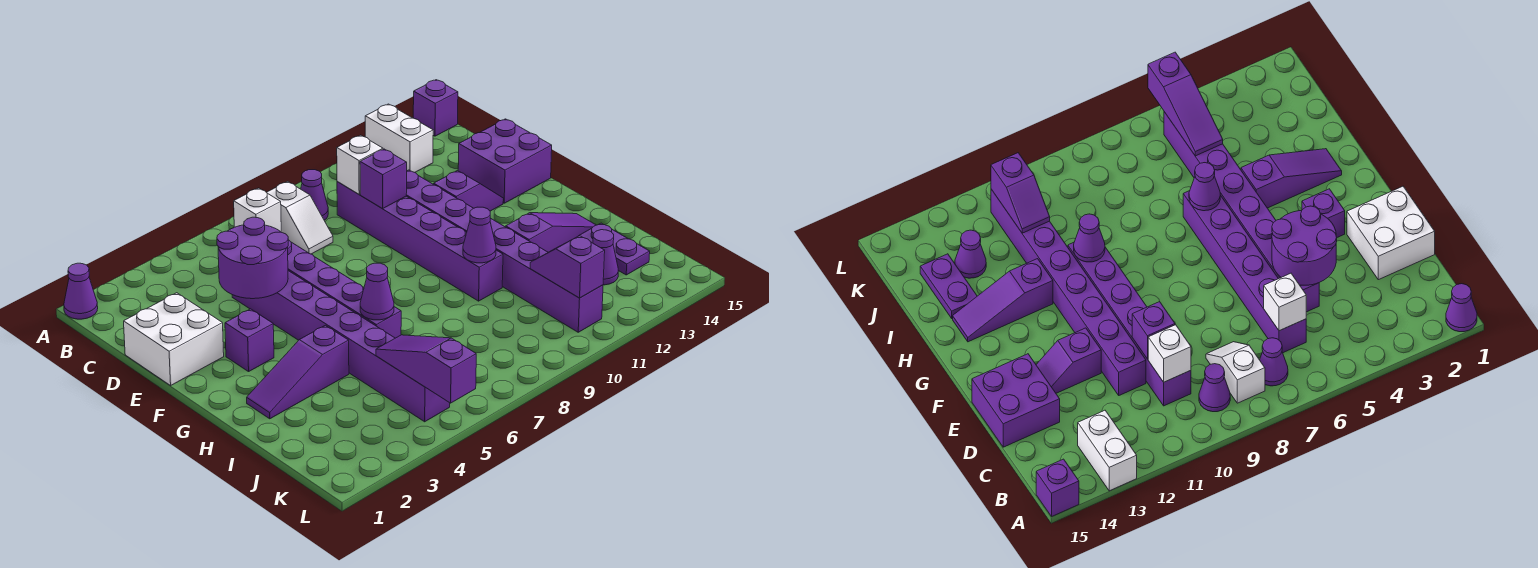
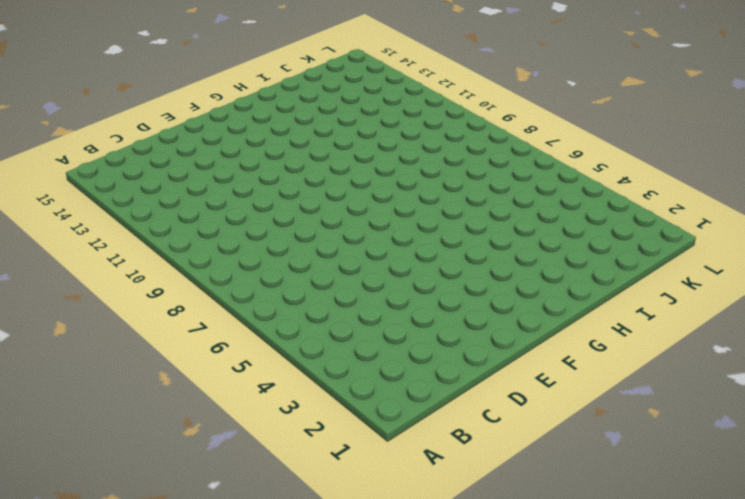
none -> purple cone A1 level 1
none -> white brick A13:B13 level 1
none -> purple brick A15 level 1

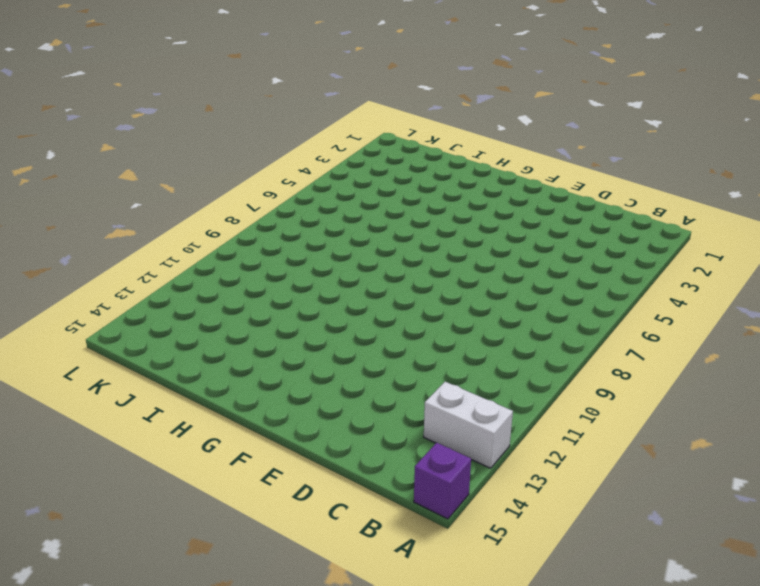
none -> purple cone A1 level 1
none -> purple cone B7 level 1
none -> white slope B8:C8 level 1 top B

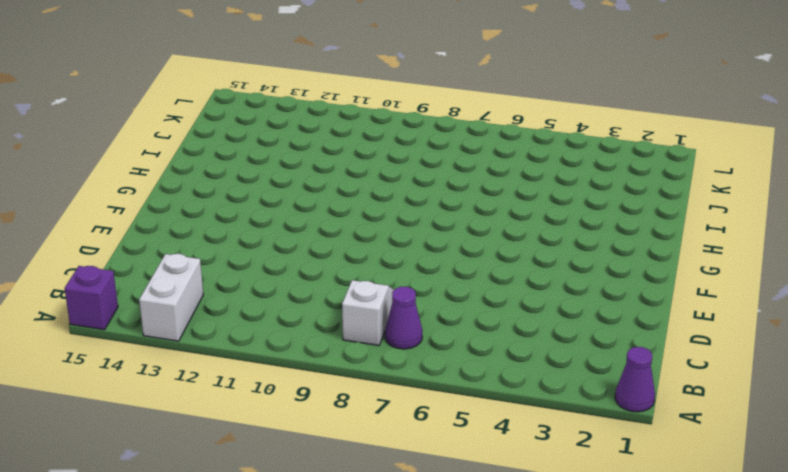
none -> purple cone B9 level 1
none -> purple brick C6:H6 level 1
none -> purple brick C10:H10 level 1

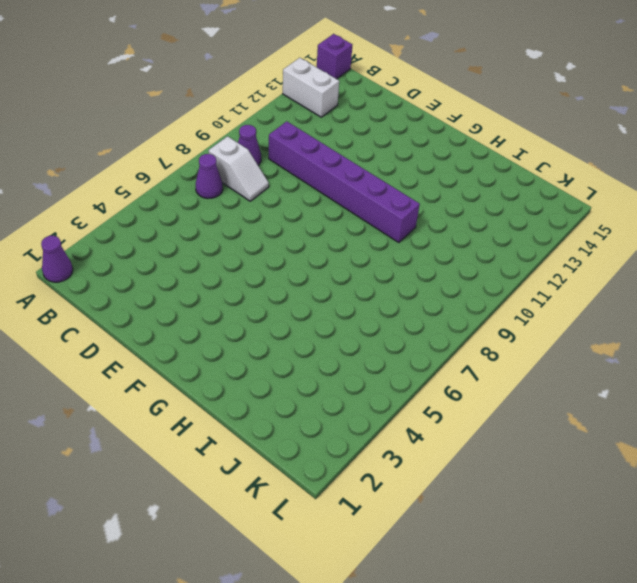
none -> purple brick C6:H6 level 1
none -> white brick D1:E2 level 1
none -> purple brick D5:K5 level 1

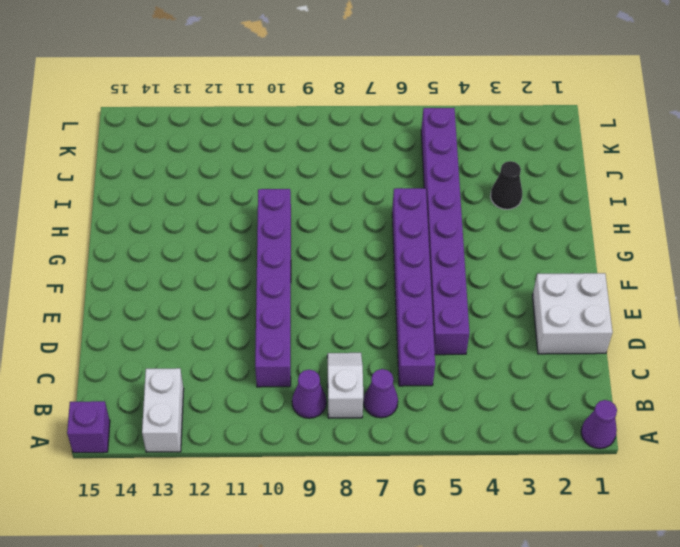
black cone I3 level 1 -> none
none -> purple brick D11:K11 level 1
none -> purple brick D14:E15 level 1
none -> purple slope E12:E13 level 1 top 12

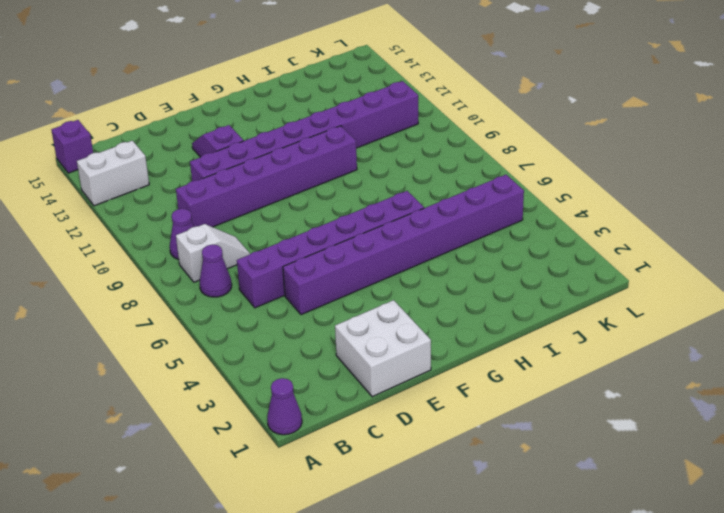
none -> purple brick D14:E15 level 1
none -> purple brick F3 level 1
none -> purple slope H2:H4 level 1 top 4

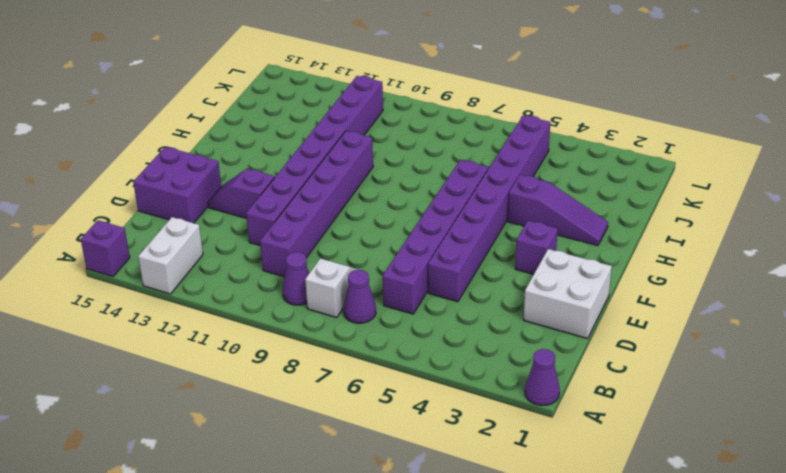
none -> purple slope H12:H14 level 1 top 12
none -> purple plate I14:J14 level 1
none -> purple cone J13 level 1

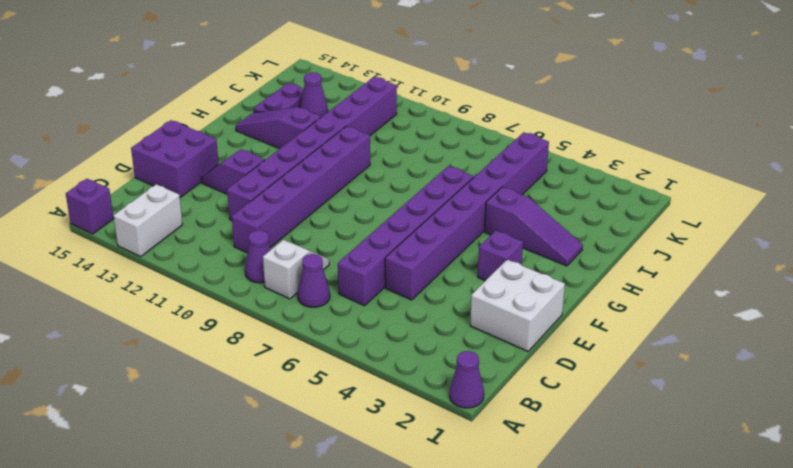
none -> white brick C6 level 2
none -> white brick C10 level 2
none -> purple round brick D4:E5 level 2

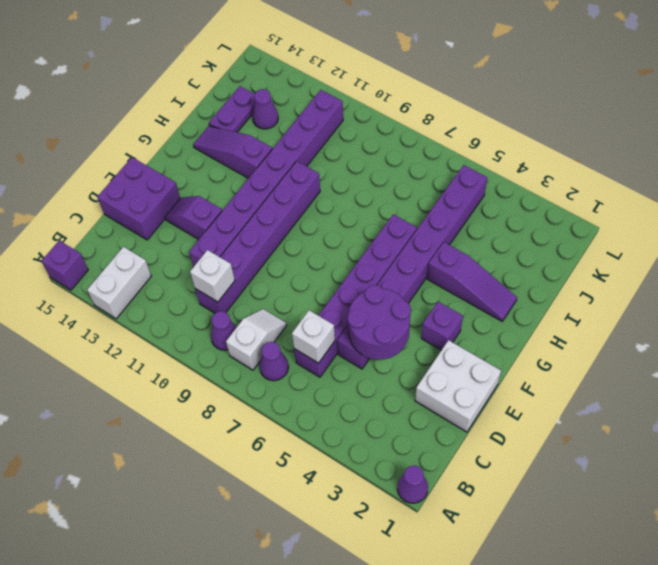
none -> purple brick D10 level 2
none -> purple cone H6 level 2
none -> purple cone H10 level 2

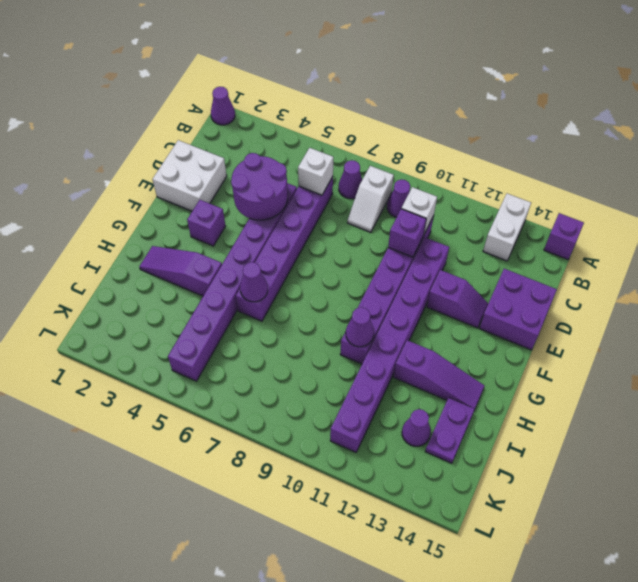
none -> purple slope J5:L5 level 2 top L
none -> purple slope J11:K11 level 2 top K

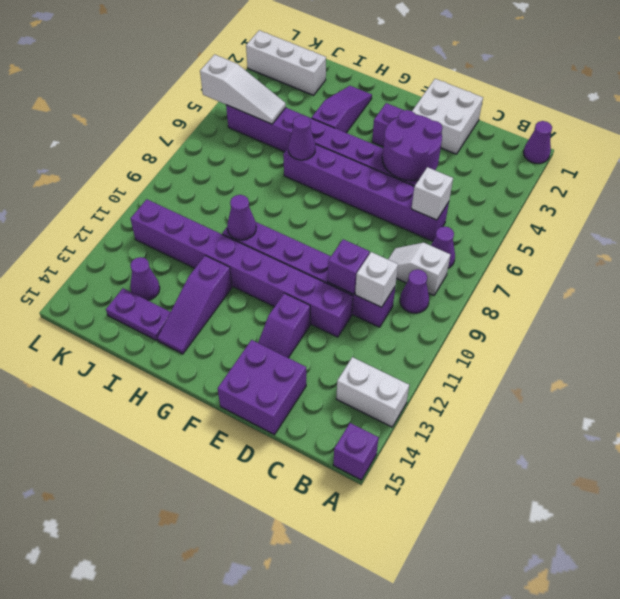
white brick J2:L2 level 1 -> none
white slope J5:L5 level 2 top L -> purple slope J5:L5 level 2 top L
none -> purple slope J11:K11 level 2 top K

